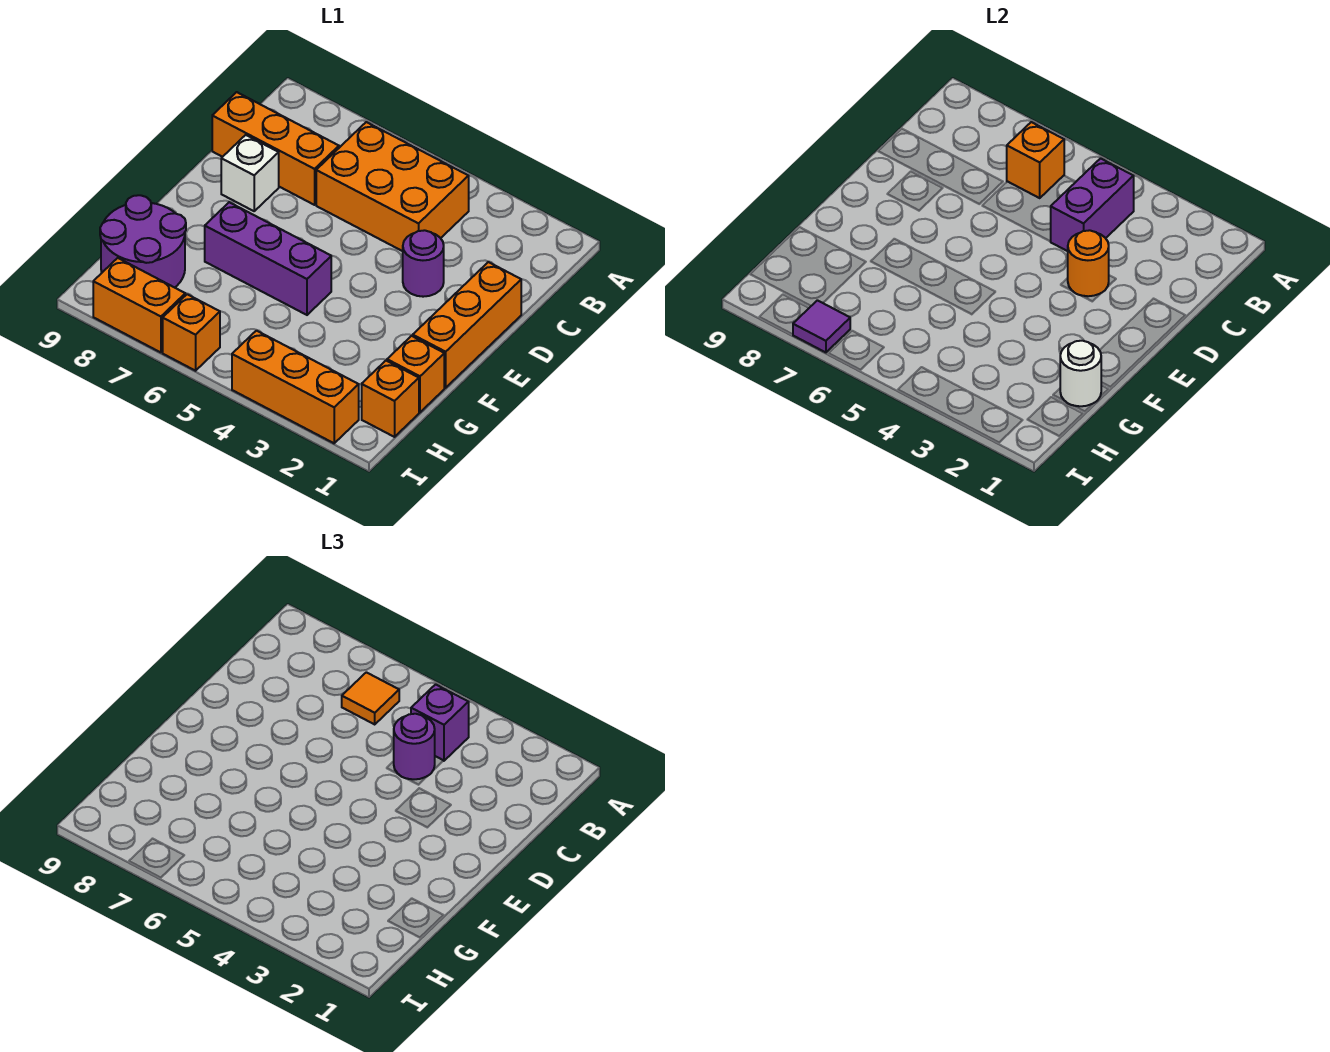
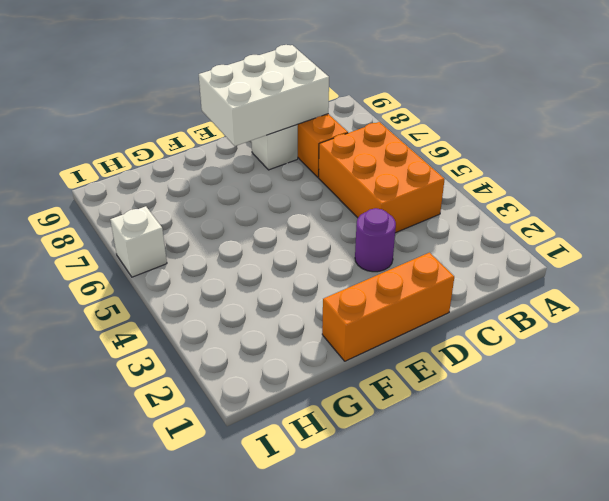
white brick C8:E9 level 2 -> none
white brick I6 level 1 -> orange brick I6 level 1
none -> purple brick F5:F7 level 1
none -> orange brick G1 level 1
none -> purple round brick G8:H9 level 1

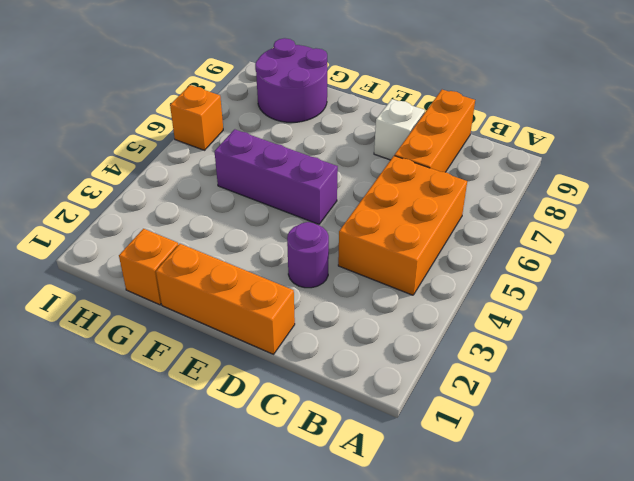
purple brick E5:G5 level 1 -> purple brick F5:F7 level 1
none -> orange brick H1 level 1
none -> orange brick I2:I4 level 1
none -> orange brick I7:I8 level 1

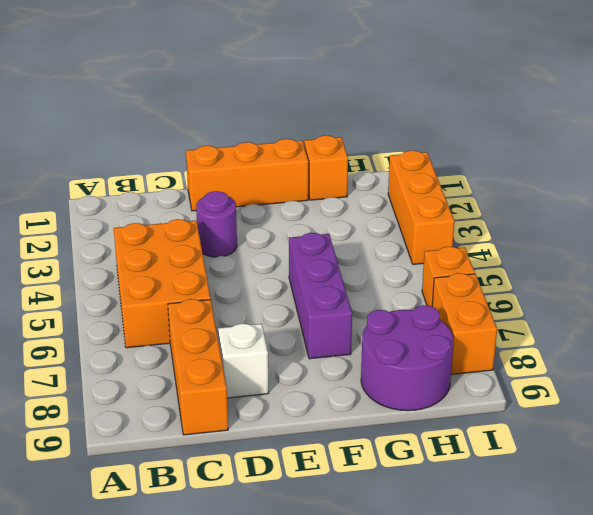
none -> orange brick H1 level 1
none -> purple brick B4:C4 level 2
none -> orange brick B6 level 2

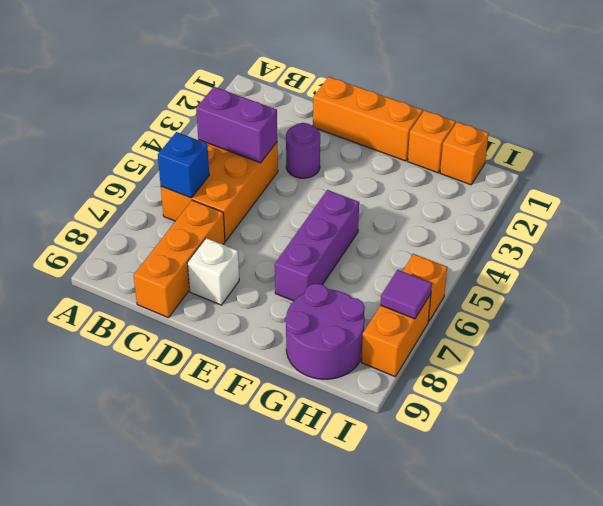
blue brick B6 level 2 -> orange brick B6 level 2
none -> orange brick I2:I4 level 1
none -> orange round brick D3 level 2
none -> white round brick G1 level 2

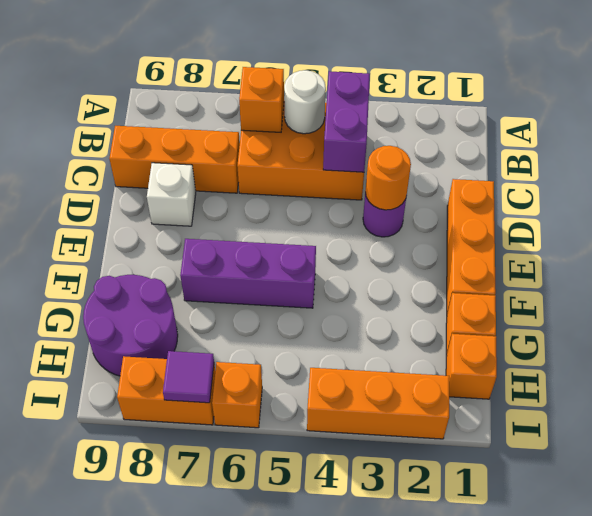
white round brick B5 level 2 -> white round brick G1 level 2
none -> purple brick B4 level 3
none -> orange tile B6 level 3
none -> purple round brick C4 level 3

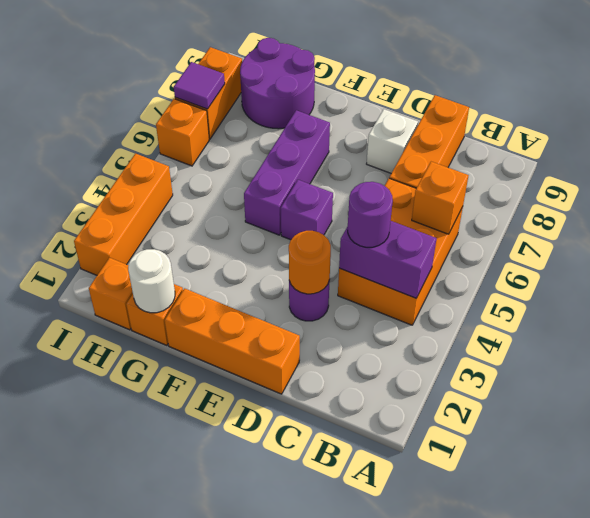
purple brick E5 level 1 -> purple brick B4 level 3
none -> orange tile B6 level 3

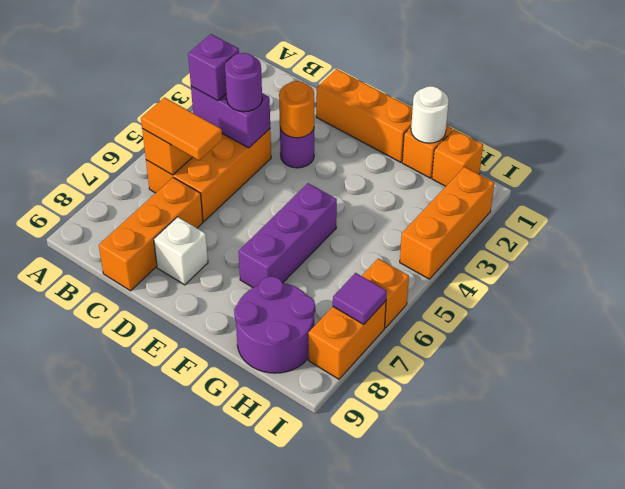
orange tile B6:C6 level 3 -> orange tile B6 level 3

